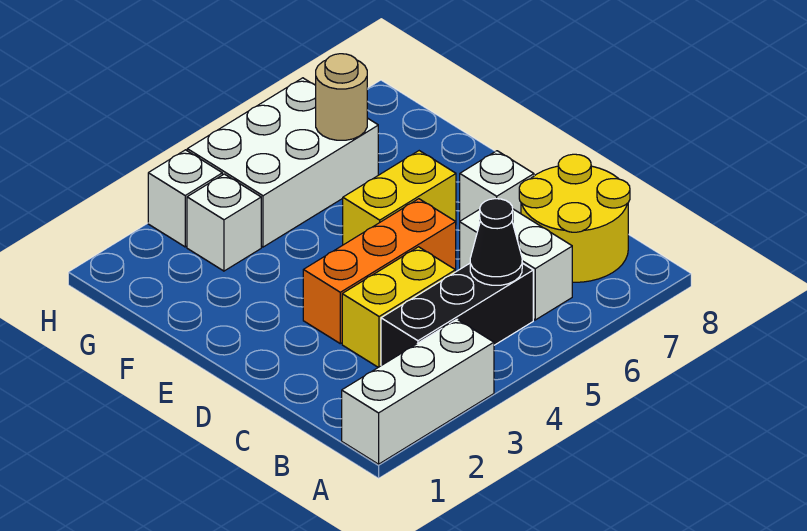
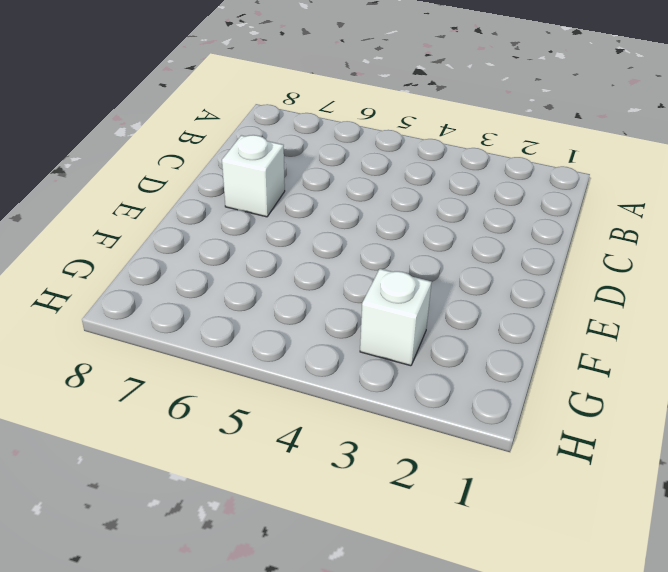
none -> white brick A1:A3 level 1
none -> black brick B3:B5 level 1
none -> white brick B6:C6 level 1

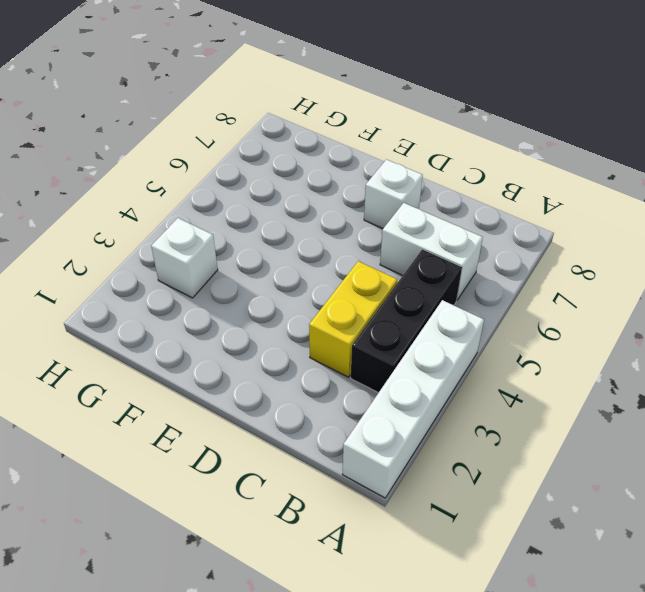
white brick A1:A4 level 1 -> white brick A1:A3 level 1
none -> yellow round brick B7:C8 level 1
none -> orange brick D3:D5 level 1
none -> yellow brick E5:E6 level 1

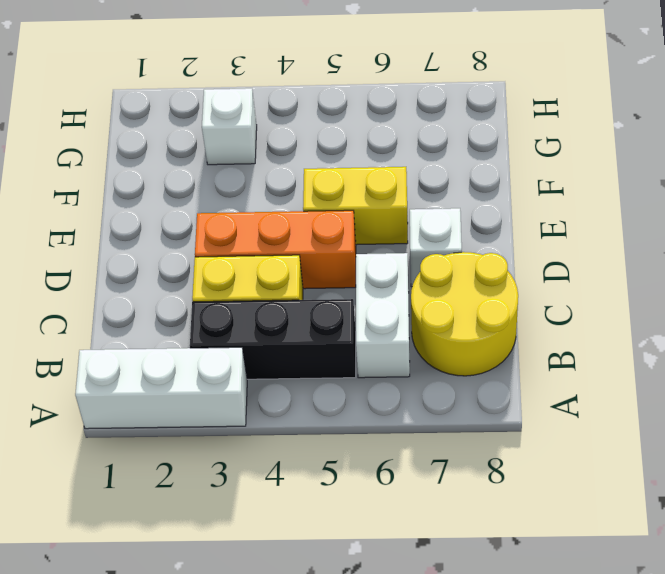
none -> white brick G4:H6 level 1
none -> white brick H3 level 1
none -> black cone B5 level 2

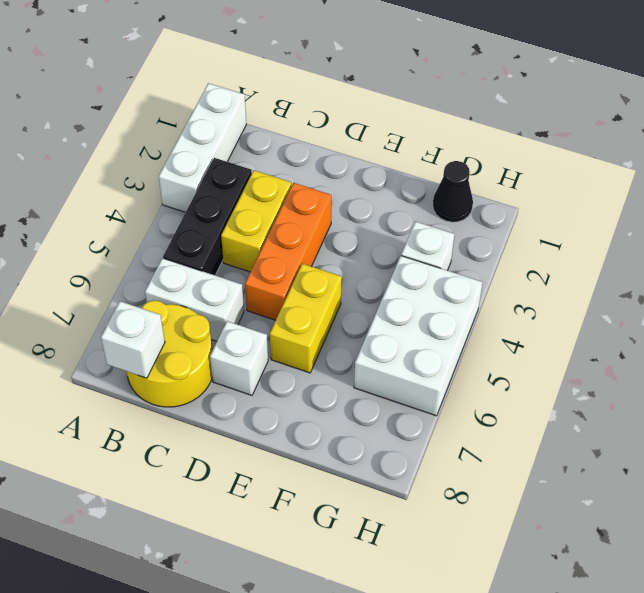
white brick B8 level 2 -> white brick H3 level 1
black cone G1 level 1 -> black cone B5 level 2
none -> tan round brick G6 level 2

